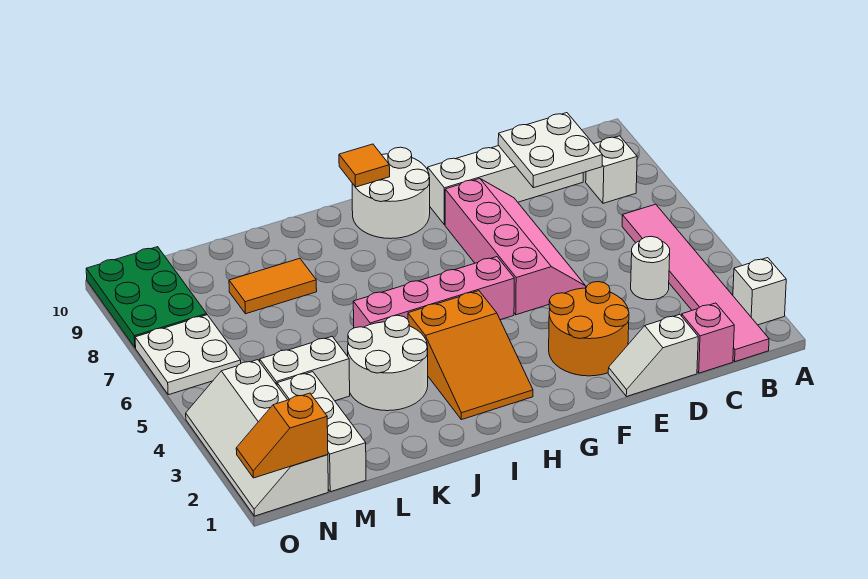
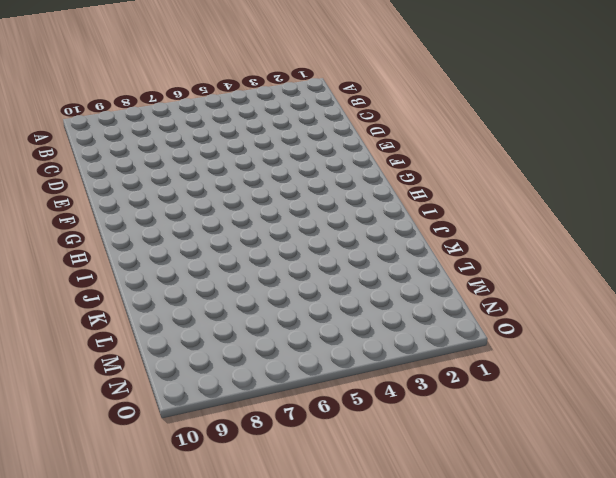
none -> white brick A2 level 1
none -> pink tile B1:B6 level 1
none -> white brick B8 level 1

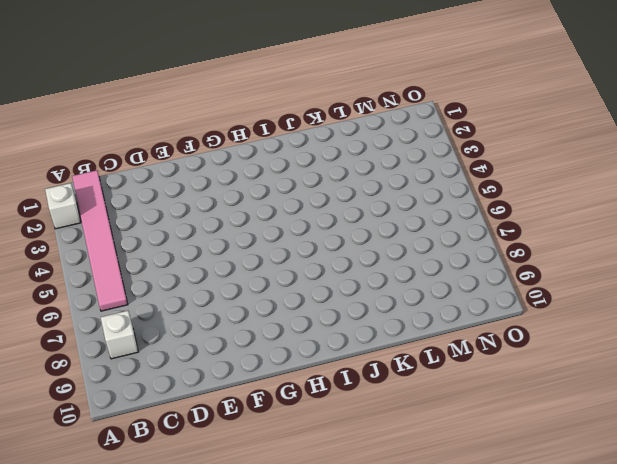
none -> pink brick C1 level 1
none -> white round brick C4 level 1
none -> white brick C9:F9 level 1

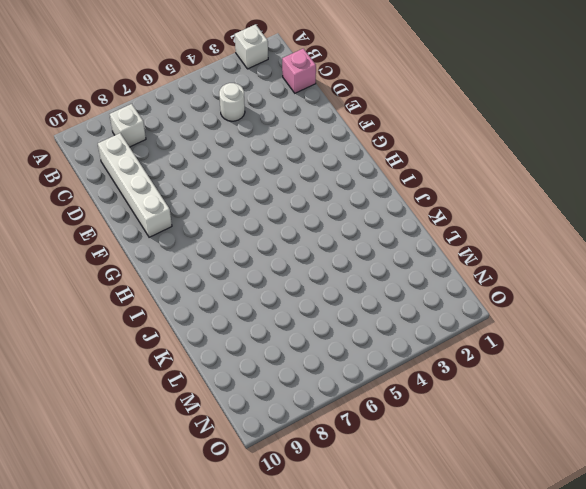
none -> pink tile B1:B6 level 1
none -> white slope D1:E1 level 1 top D
none -> orange round brick E2:F3 level 1

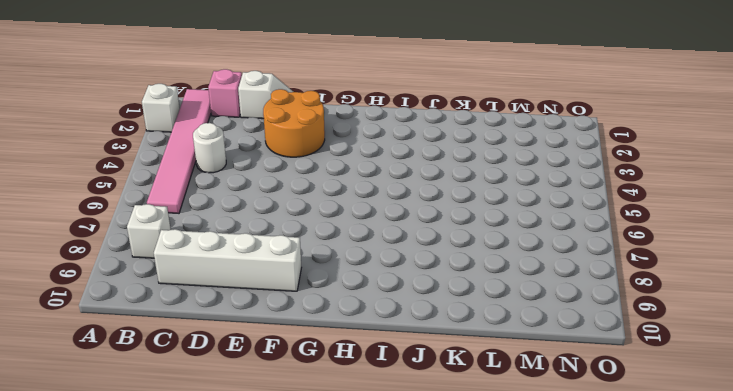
none -> pink slope E5:F8 level 1 top F
none -> pink brick G5:J5 level 1
none -> white round brick G9:H10 level 1

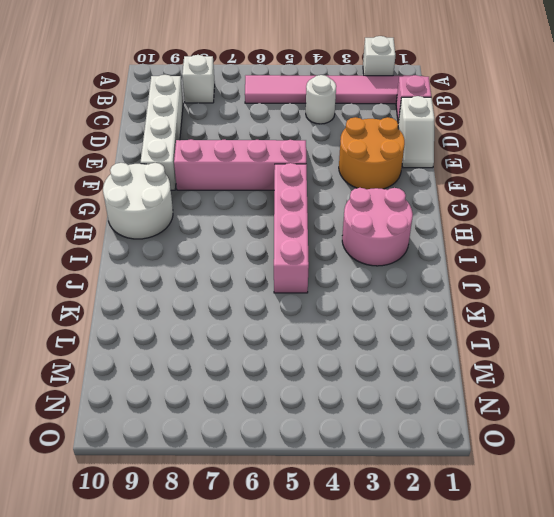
pink round brick H2:I3 level 1 -> orange slope H2:I4 level 1 top 4
none -> white round brick J3:K4 level 1
none -> orange tile K8:L8 level 1
none -> white brick L4:M4 level 1

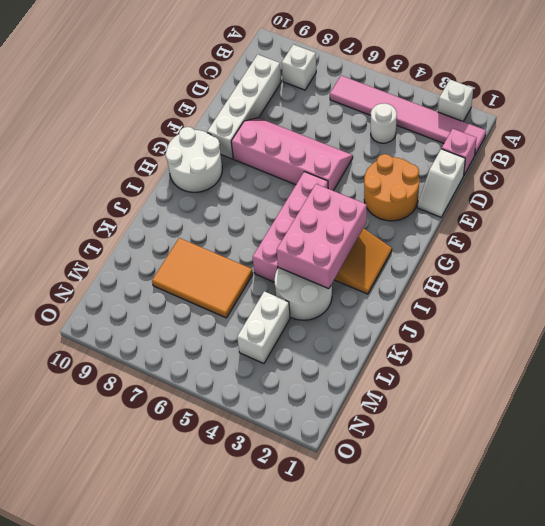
pink brick H3:J4 level 2 -> none
orange tile K6:L8 level 1 -> orange tile K8:L8 level 1
none -> white brick M1:M3 level 1
none -> white slope N1:O4 level 1 top N
none -> white plate N6:O7 level 1

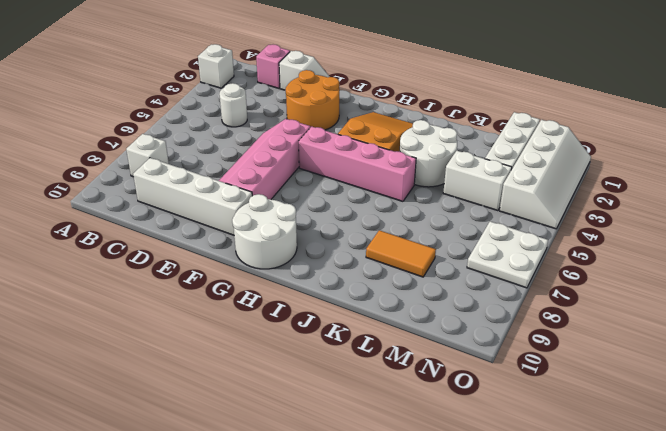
none -> pink tile B1:B6 level 1
none -> green plate N8:O10 level 1
none -> white plate C8:D9 level 2

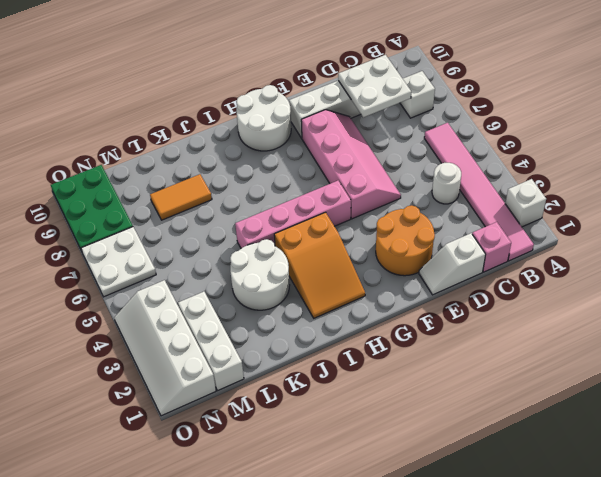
none -> white brick L4:M4 level 1
none -> orange tile H10 level 2
none -> orange slope N1:O1 level 2 top N

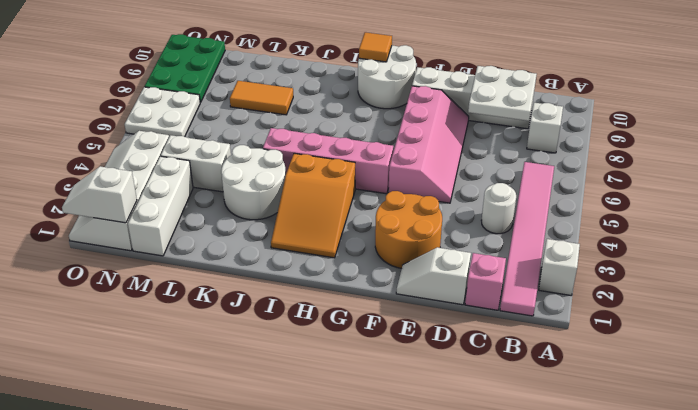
white slope N1:O1 level 2 top N -> orange slope N1:O1 level 2 top N

